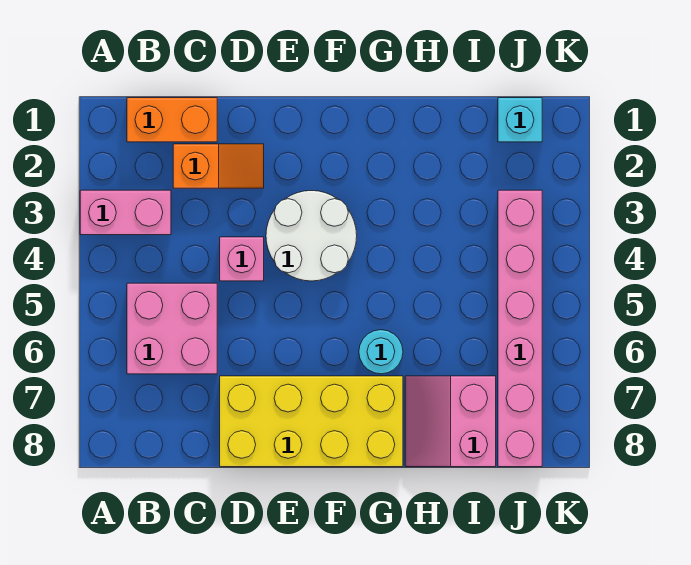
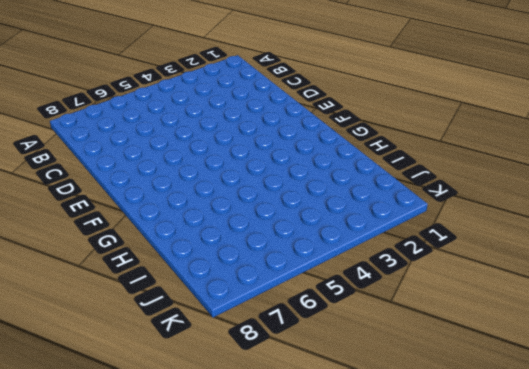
none -> pink brick A3:B3 level 1
none -> orange brick B1:C1 level 1

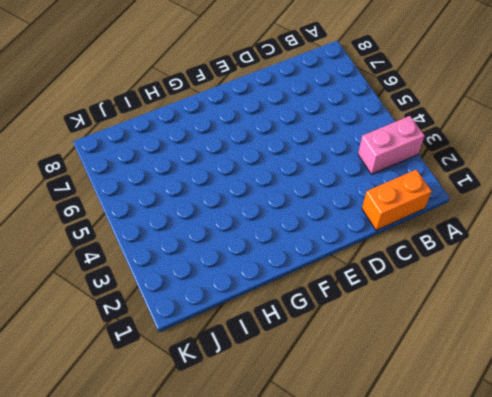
none -> pink brick B5:C6 level 1
none -> orange slope C2:D2 level 1 top C

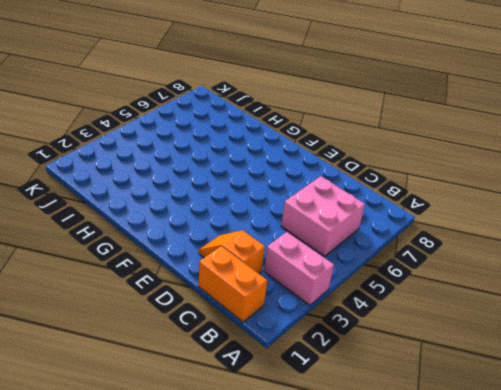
none -> pink brick D4 level 1
none -> yellow brick D7:G8 level 1

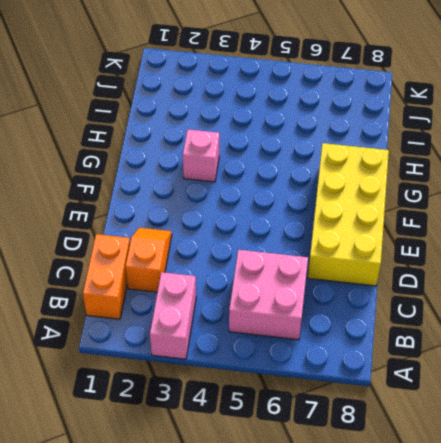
pink brick G3 level 1 -> pink brick D4 level 1
none -> white round brick E3:F4 level 1
none -> cyan round brick G6 level 1

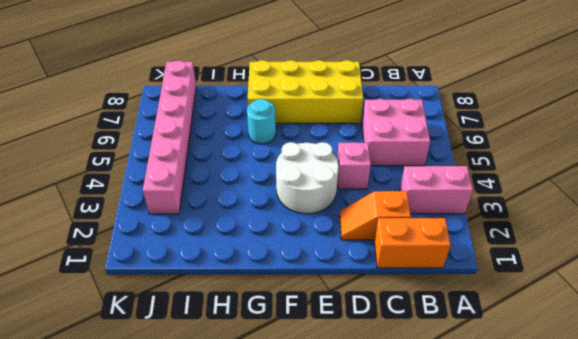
none -> pink slope H7:I8 level 1 top I
none -> cyan brick J1 level 1

